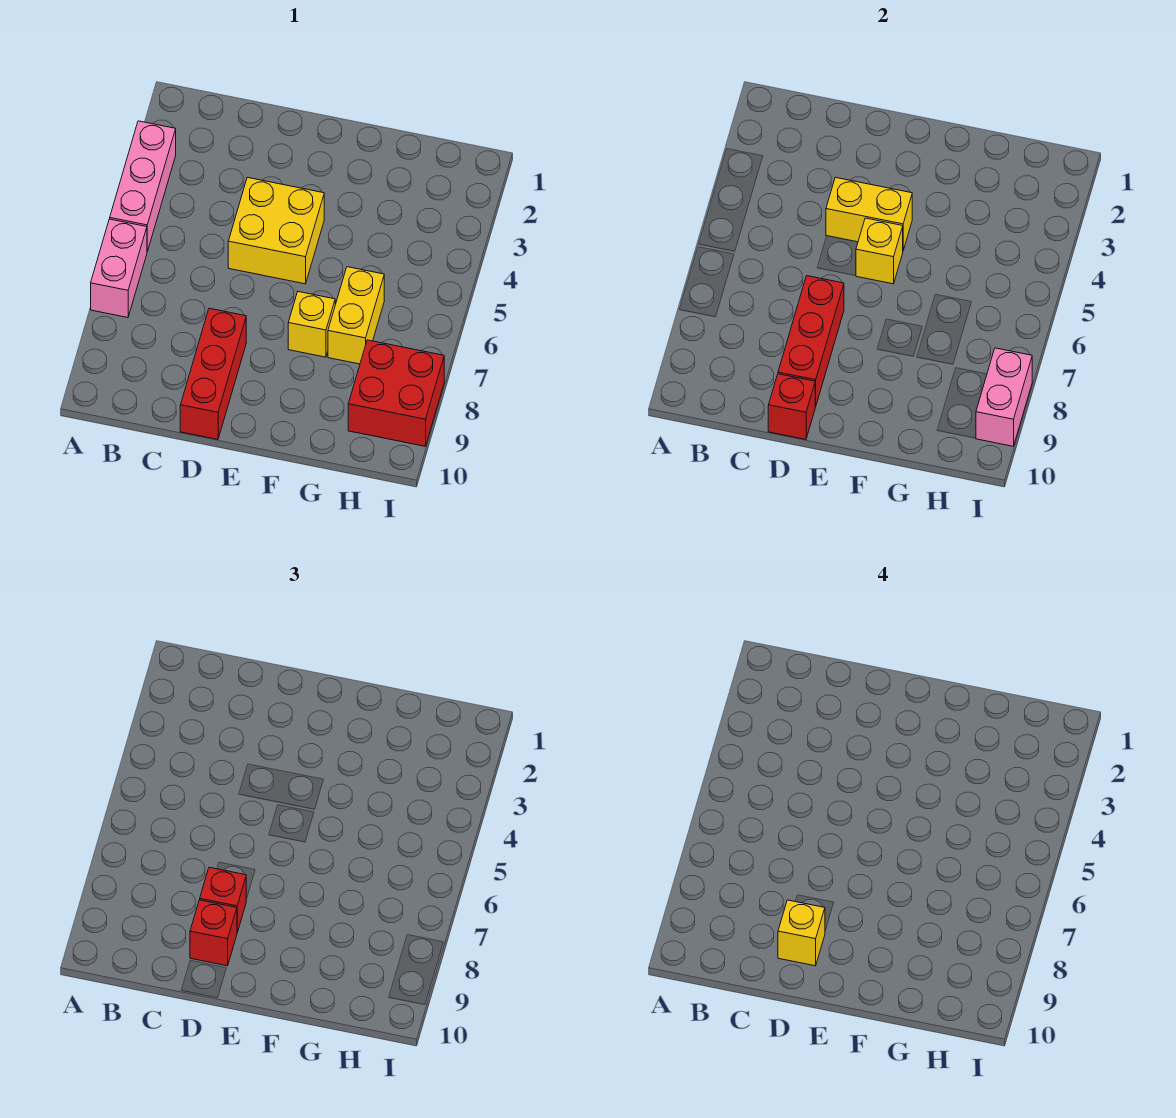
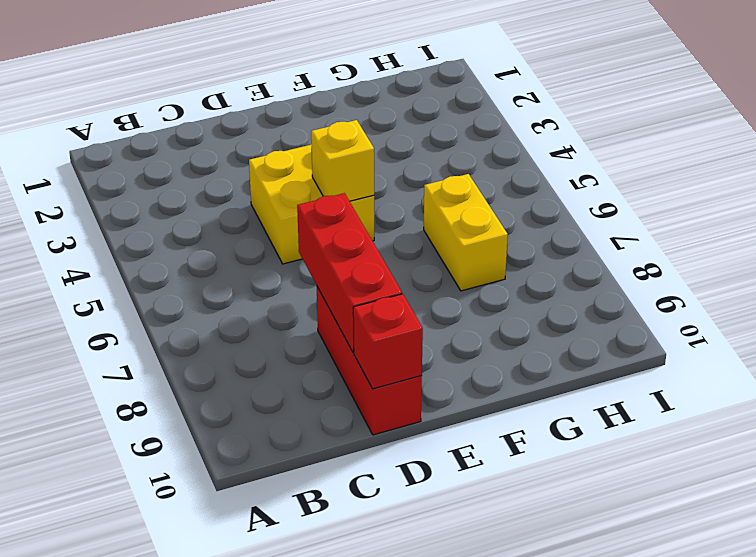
none -> pink brick A3:A5 level 1
none -> pink brick A6:A7 level 1
none -> yellow brick F7 level 1

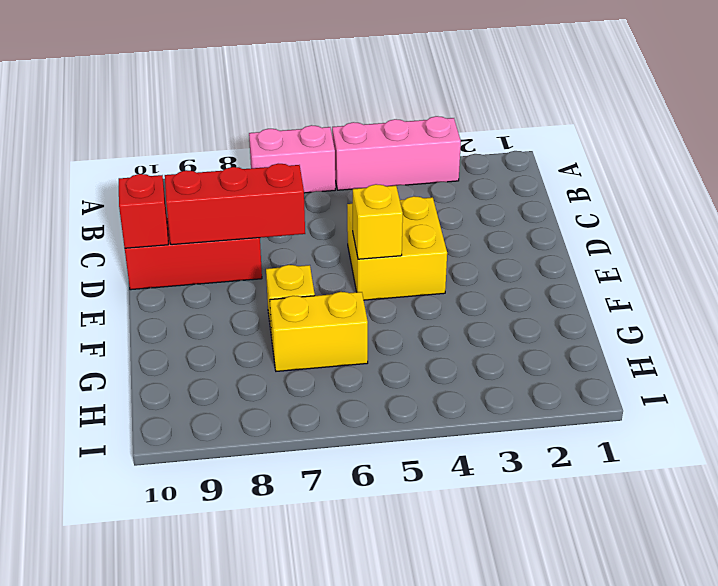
none -> red brick H8:I9 level 1
none -> yellow brick D4:E4 level 2
none -> pink brick I8:I9 level 2

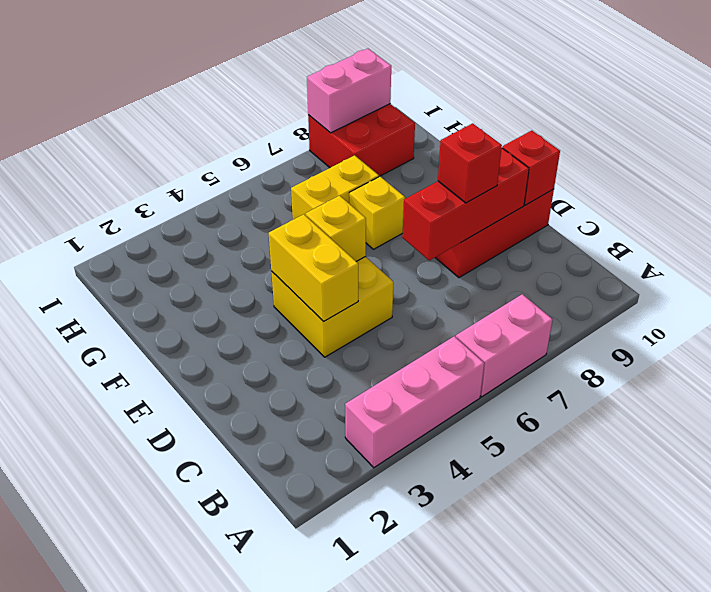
none -> red brick D9 level 3
none -> yellow brick D9 level 4

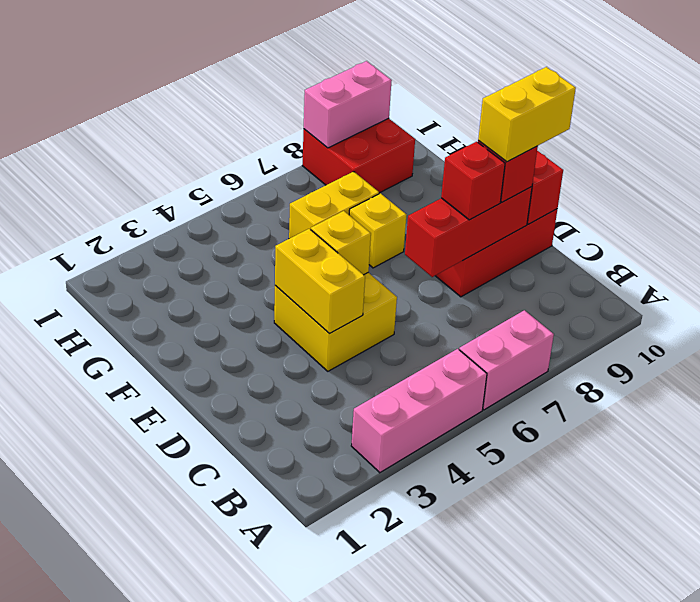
yellow brick D9:D10 level 4 -> yellow brick D9 level 4

